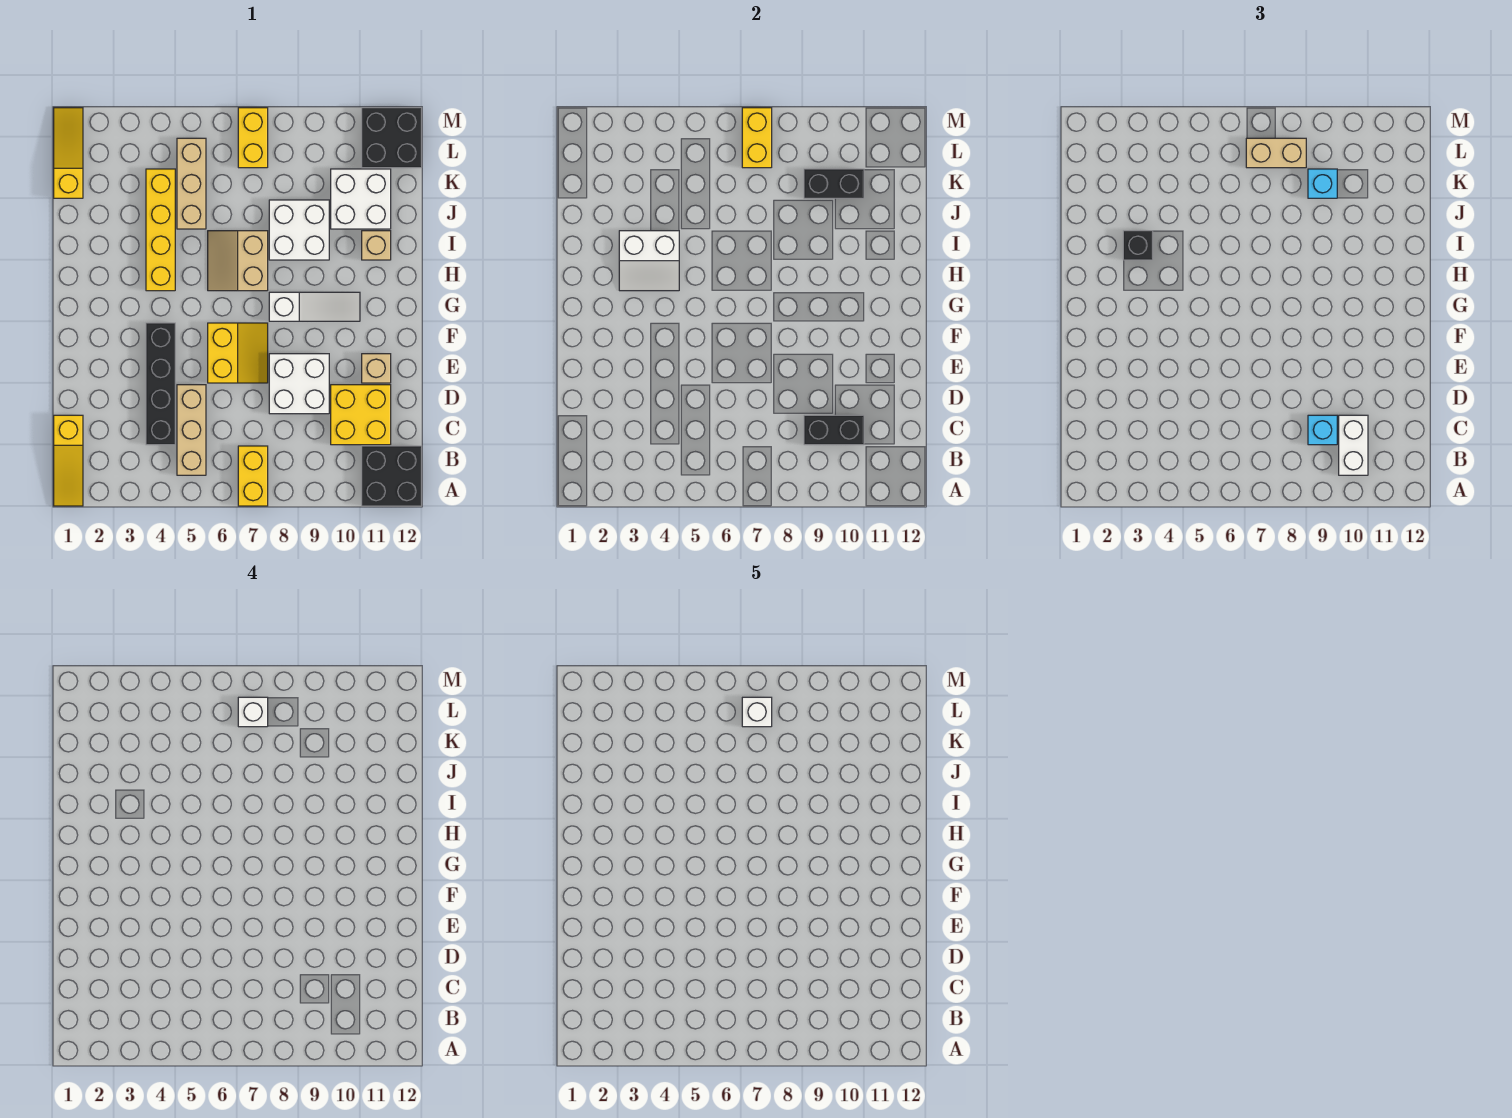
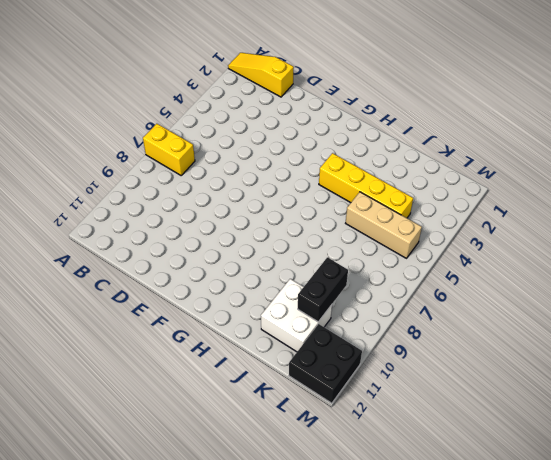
none -> black brick A11:B12 level 1
none -> tan brick B5:D5 level 1
none -> black brick C4:F4 level 1
none -> yellow brick C10:D11 level 1

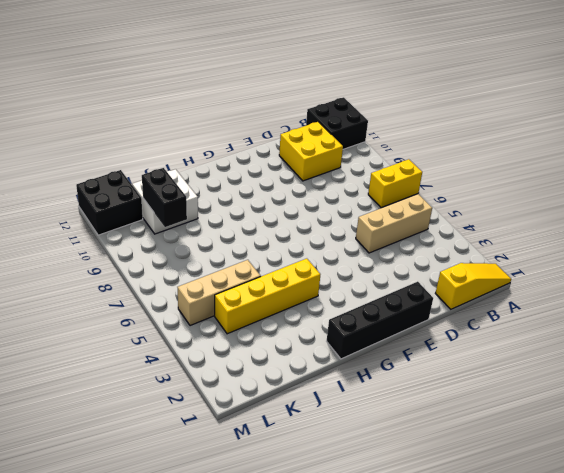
black brick E1:H1 level 1 -> black brick C4:F4 level 1
none -> white brick D8:E9 level 1
none -> yellow slope E6:F7 level 1 top 6
none -> tan brick E11 level 1
none -> white slope G8:G10 level 1 top 8

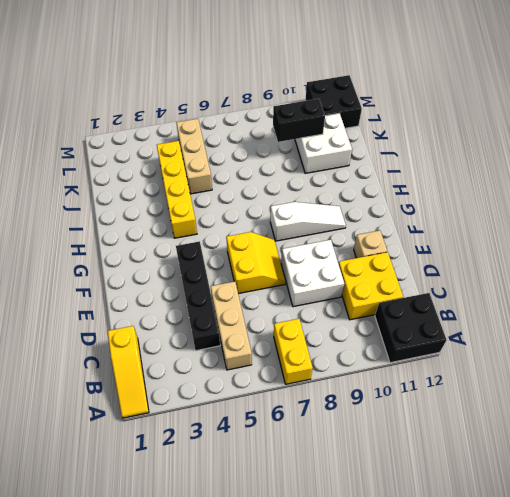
none -> tan slope H6:I7 level 1 top 7
none -> white brick I8:J9 level 1
none -> tan brick I11 level 1
none -> yellow slope K1:M1 level 1 top K

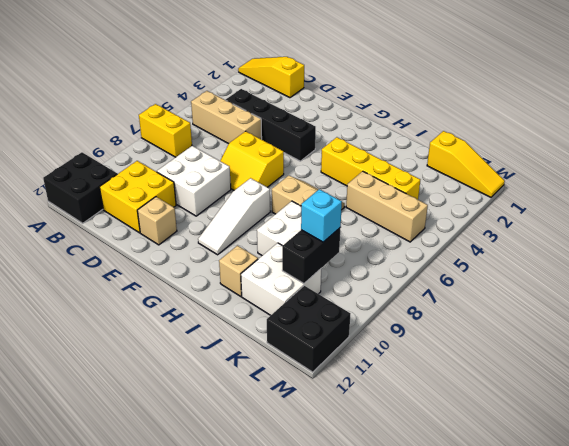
none -> yellow brick L7:M7 level 1
none -> black brick C9:C10 level 2
none -> white slope H3:I4 level 2 top I
none -> yellow brick L7:M7 level 2

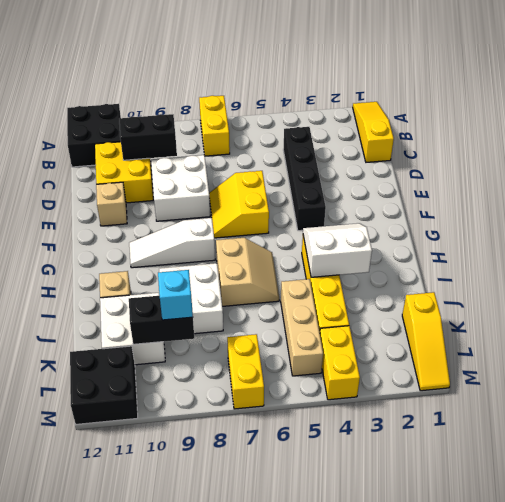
yellow brick L4:M4 level 1 -> yellow brick L7:M7 level 2
none -> tan brick B5:D5 level 1
none -> white brick B10:C10 level 3
none -> cyan brick C9 level 3
none -> black brick I3 level 3

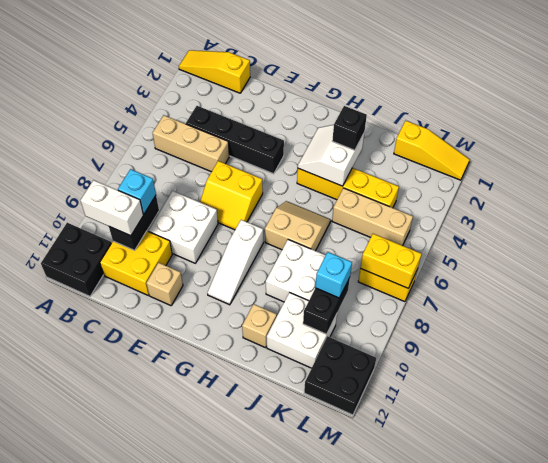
none -> yellow brick A7:B7 level 1
none -> tan brick L7:L8 level 3
none -> white brick L7 level 4
none -> white brick L7 level 5

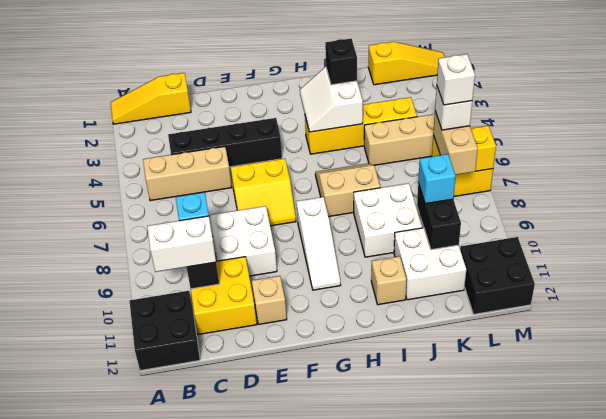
none -> yellow brick A7:B7 level 1

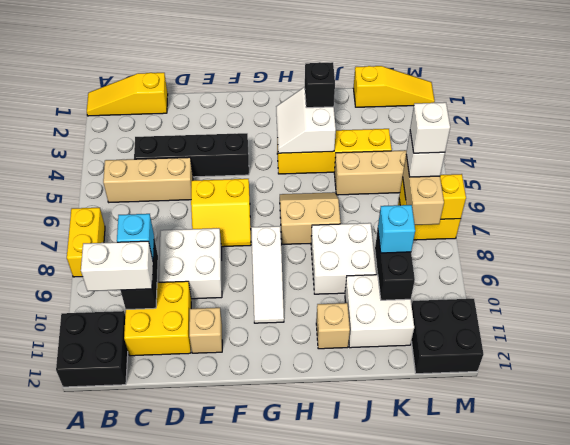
yellow brick A7:A8 level 1 -> yellow brick A7:B7 level 1

